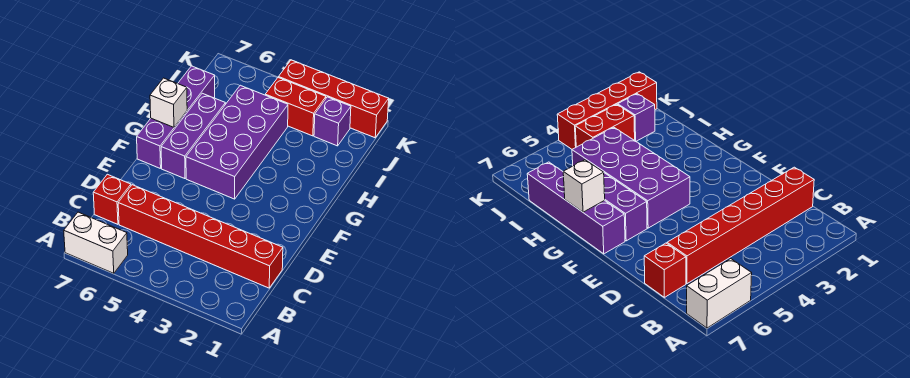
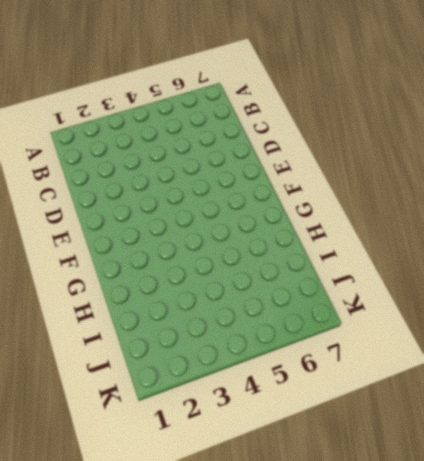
none -> white brick A6:A7 level 1
none -> red brick C1:C6 level 1

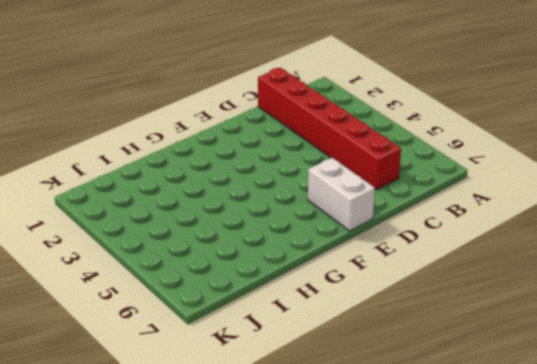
white brick E6:E7 level 1 -> white brick A6:A7 level 1
none -> red brick C7 level 1
none -> purple brick F4:I5 level 1

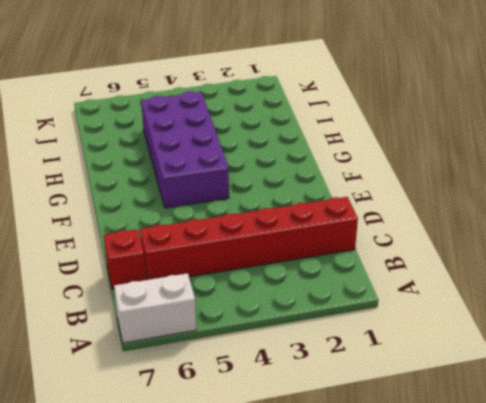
none -> purple brick F6:H6 level 1
none -> purple brick F7:I7 level 1

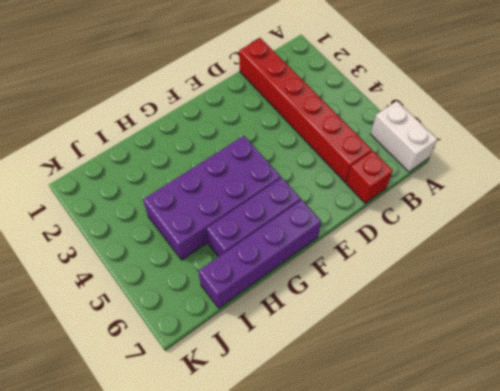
none -> purple brick J2 level 1
none -> red brick J3:J4 level 1

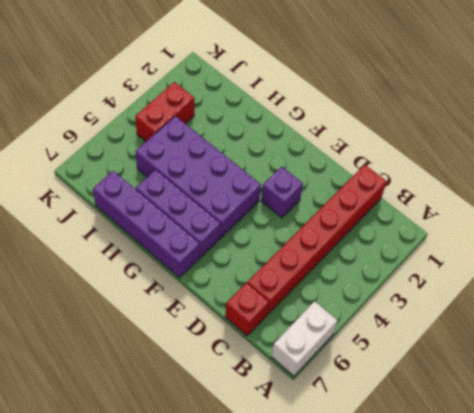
purple brick E3 level 1 -> purple brick J2 level 1
none -> red brick K1:K4 level 1
none -> white brick G7 level 2

